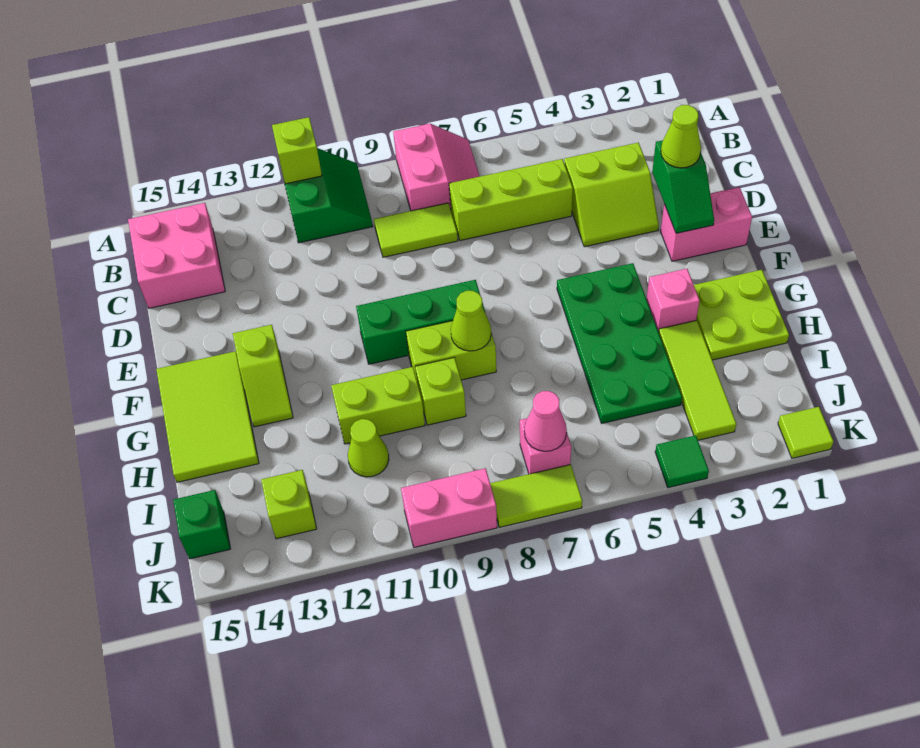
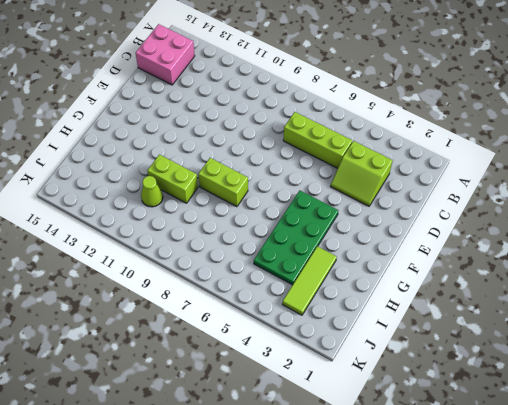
none -> pink slope A7:B8 level 1 top 8
none -> green slope A10:B11 level 1 top 11
none -> lime tile C8:C9 level 1
none -> pink brick E1:E2 level 1

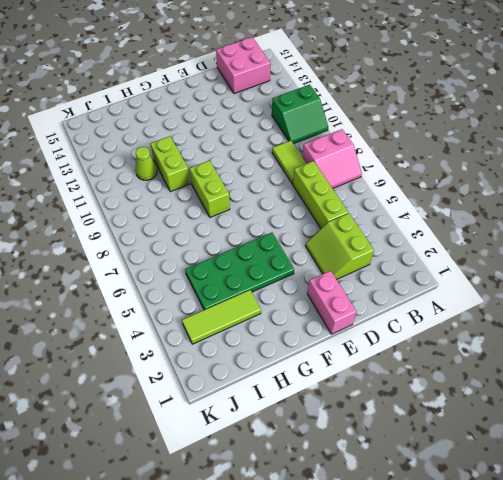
none -> green brick F8:F10 level 1
none -> lime slope F13:G13 level 1 top F
none -> lime tile F14:H15 level 1
none -> lime plate G1:H2 level 1

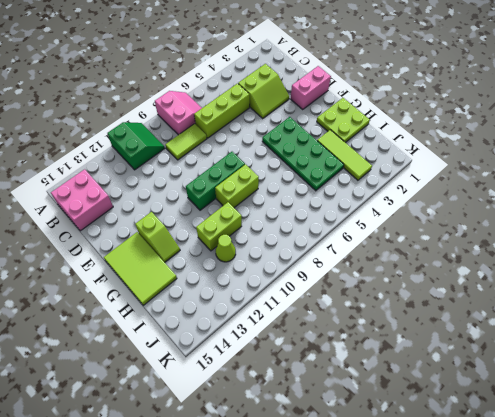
none -> pink brick G3 level 1
none -> lime brick H9 level 1
none -> pink brick J7 level 1
none -> lime brick J13 level 1

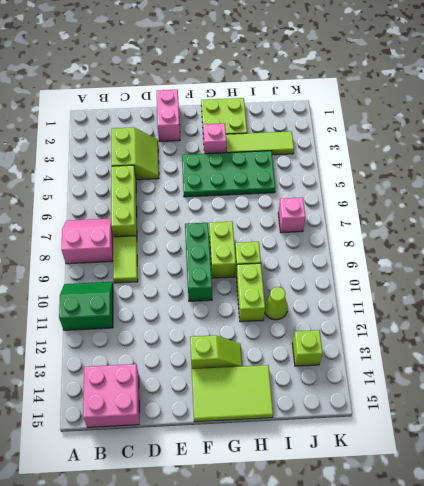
none -> green brick J15 level 1
none -> lime tile K1 level 1
none -> green tile K4 level 1
none -> lime tile K7:K8 level 1

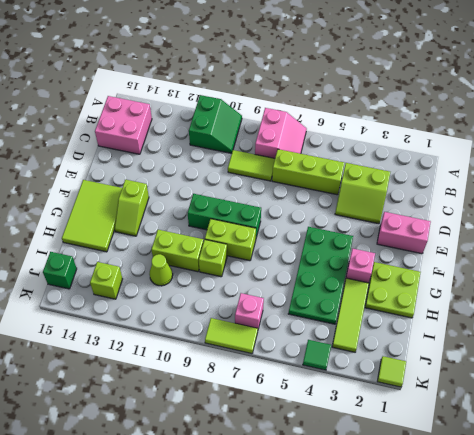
none -> pink brick K9:K10 level 1
none -> lime brick A11 level 2
none -> green slope D2:E2 level 2 top D
none -> lime cone G8 level 2

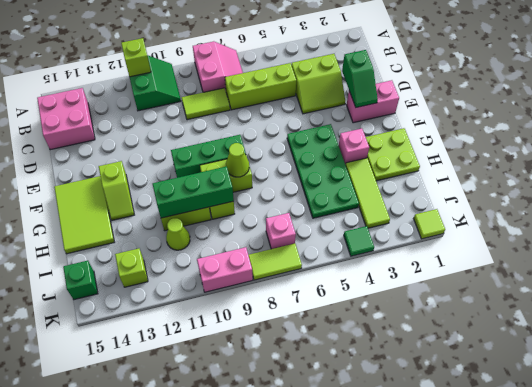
green brick H9:H11 level 2 -> none
none -> pink cone J7 level 2
none -> lime cone D2 level 3

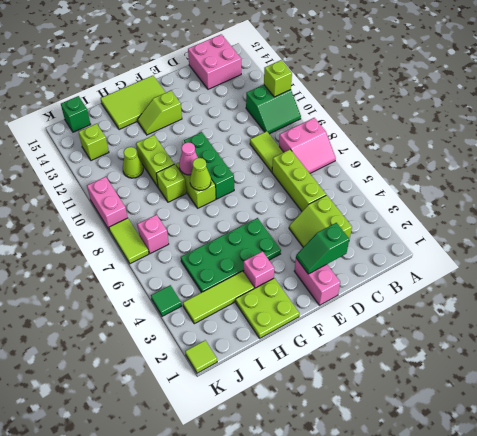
pink cone G9 level 2 -> pink cone J7 level 2
none -> lime cone D2 level 3

